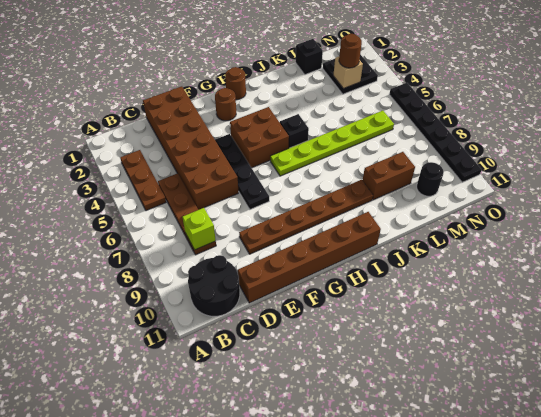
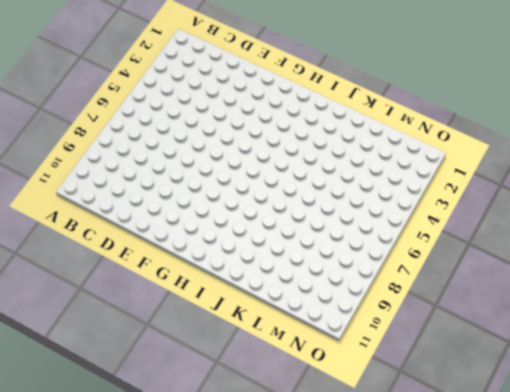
none -> brown plate B3:B5 level 1
none -> black round brick B10:C11 level 1
none -> brown plate C5:C8 level 1

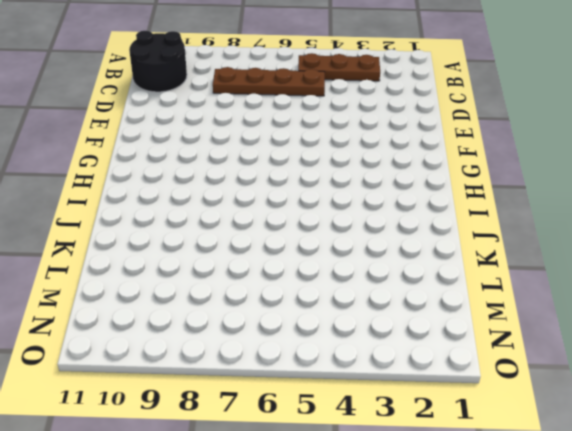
none -> brown brick D1:E6 level 1
none -> brown brick D11:I11 level 1
none -> brown plate E9:J9 level 1

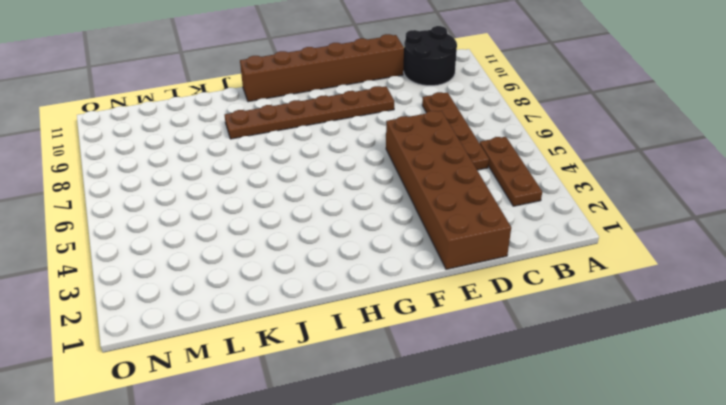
none -> black plate F4:F7 level 1
none -> brown round brick G2 level 1
none -> brown brick G4:H5 level 1

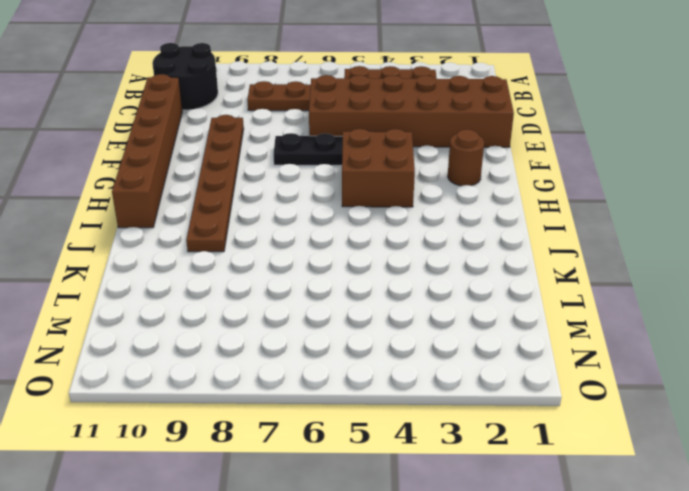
none -> brown round brick H1 level 1
none -> lime plate H6:M6 level 1
none -> black brick I5 level 1

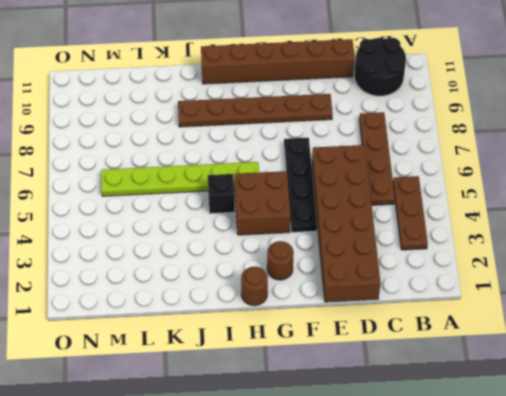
none -> brown brick K9:L9 level 1
none -> black brick L1 level 1
none -> black plate M2:N3 level 1

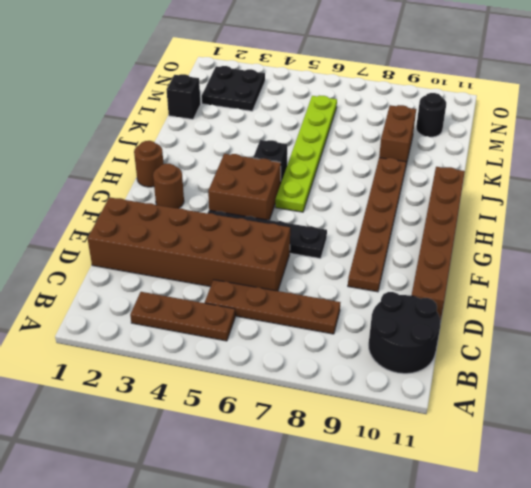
none -> black plate O5:O10 level 1
none -> lime brick C8 level 2
none -> tan brick M3 level 2

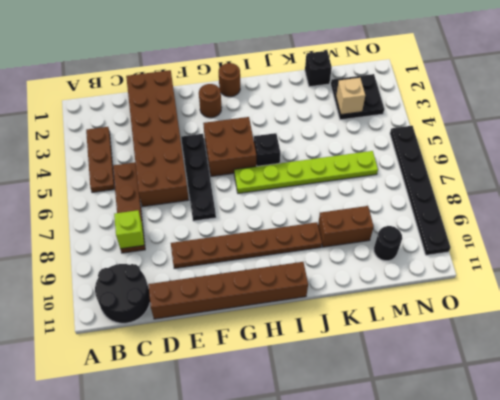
none -> brown round brick M3 level 3

